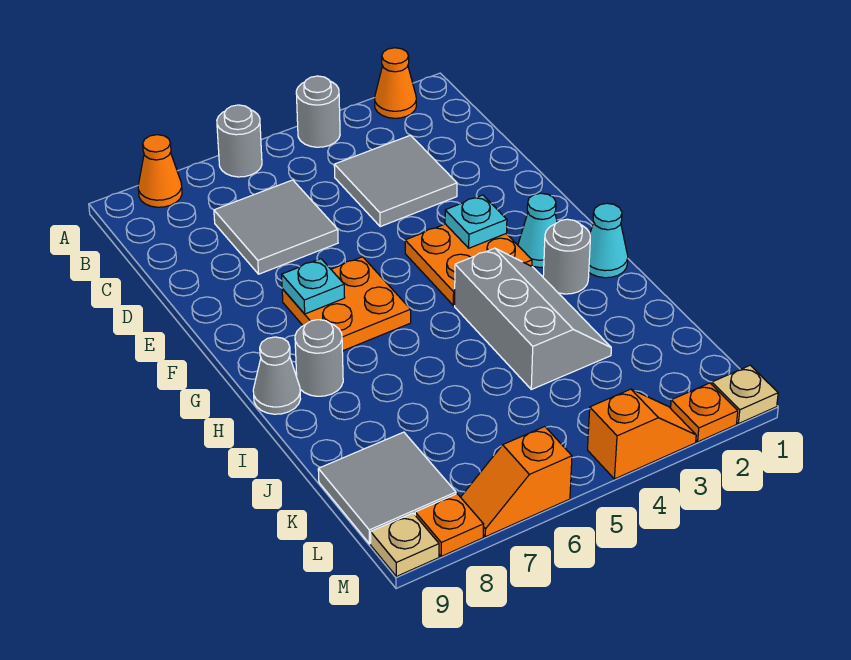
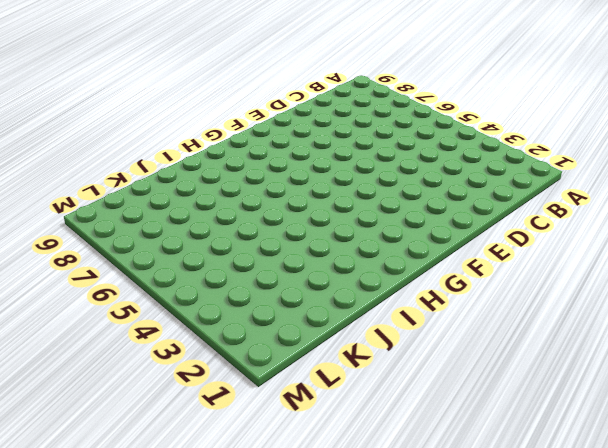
none -> orange cone A2 level 1
none -> grey round brick A4 level 1
none -> grey round brick A6 level 1

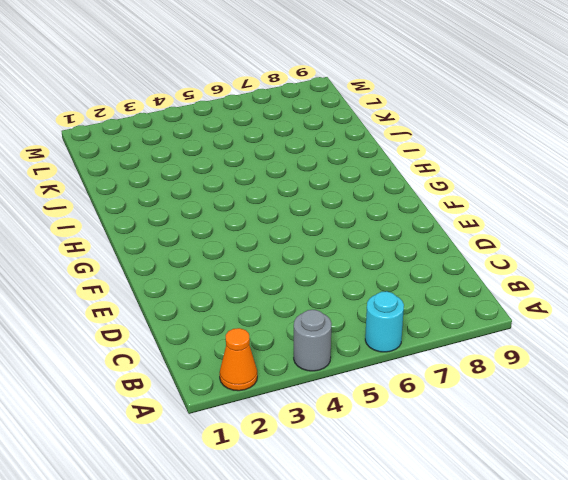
cyan round brick A6 level 1 -> grey round brick A6 level 1
none -> orange cone A8 level 1
none -> grey tile C3:D4 level 1
none -> grey tile C6:D7 level 1

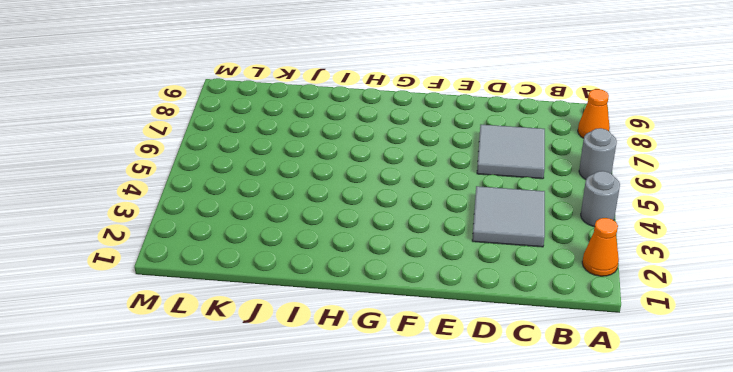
none -> orange plate F3:G4 level 1
none -> orange plate F6:G7 level 1
none -> cyan cone G2 level 1

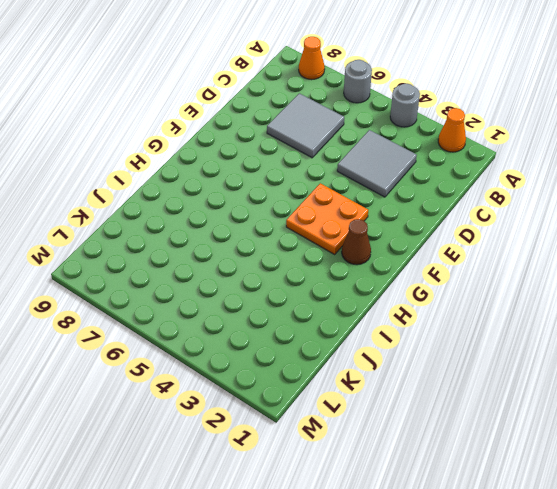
brown cone G2 level 1 -> cyan cone G2 level 1
none -> orange plate F6:G7 level 1
none -> cyan cone H1 level 1
none -> grey round brick H2 level 1

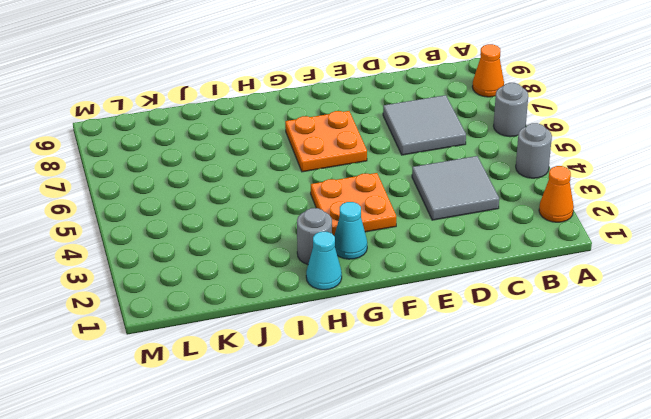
none -> grey slope H3:J4 level 1 top 4
none -> grey round brick H8 level 1
none -> grey cone H9 level 1

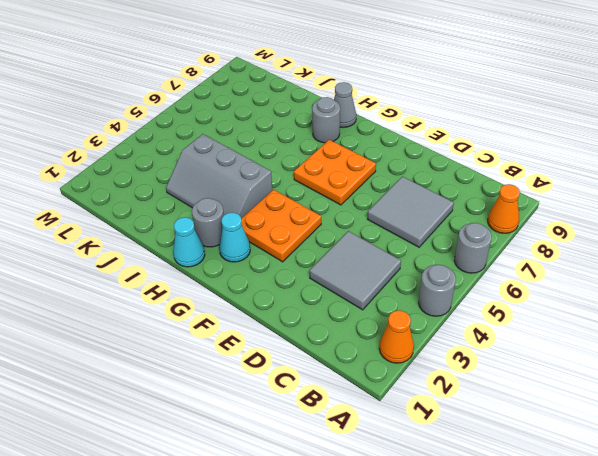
none -> grey tile K8:L9 level 1
none -> tan plate M1 level 1
none -> orange plate M2 level 1

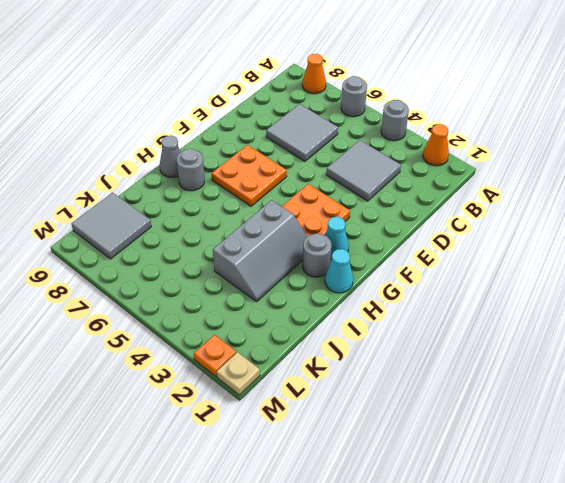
none -> orange slope M3:M4 level 1 top 4
none -> orange slope M6:M7 level 1 top 6
none -> orange plate M8 level 1

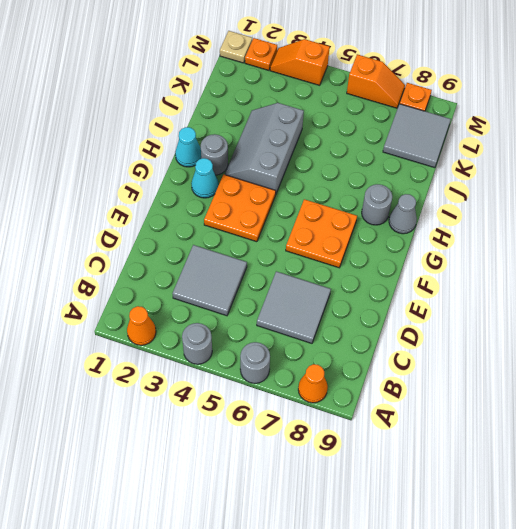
none -> tan plate M9 level 1
none -> cyan plate F3 level 2
none -> cyan plate F7 level 2

